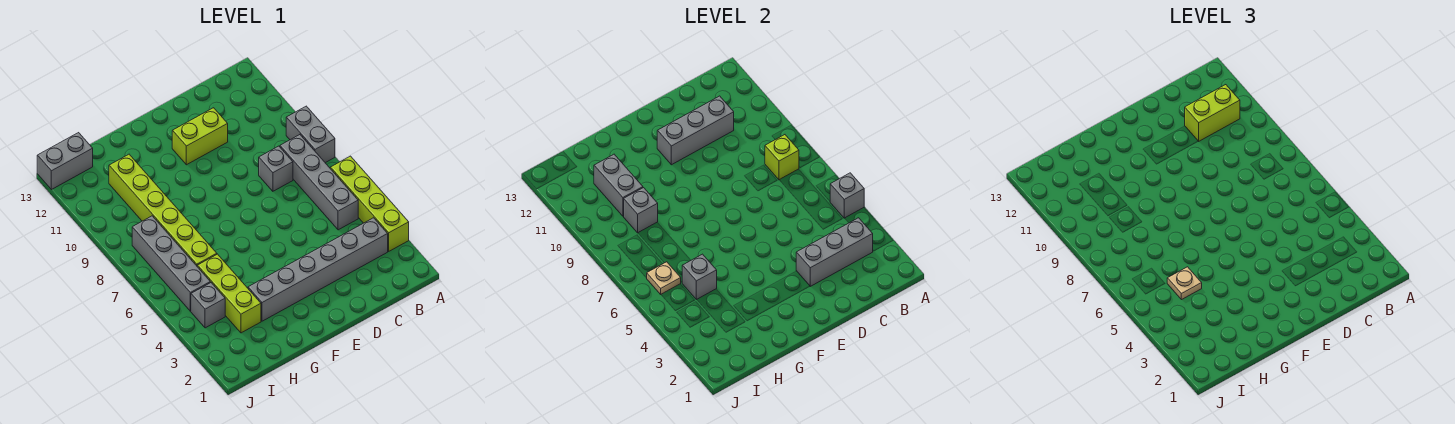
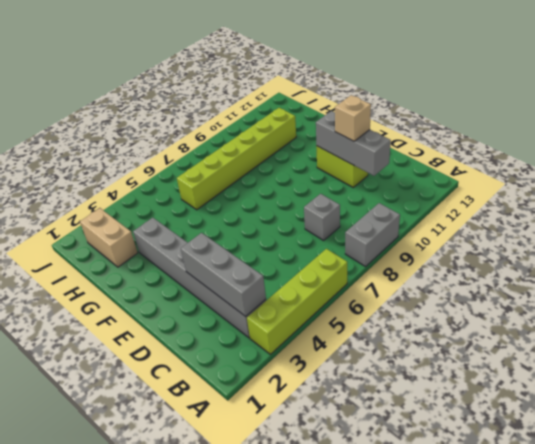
tan brick D11 level 3 -> none
tan brick H2:I2 level 1 -> none
none -> grey brick B5:B8 level 1
none -> lime brick H3:H5 level 1
none -> grey brick I4 level 1

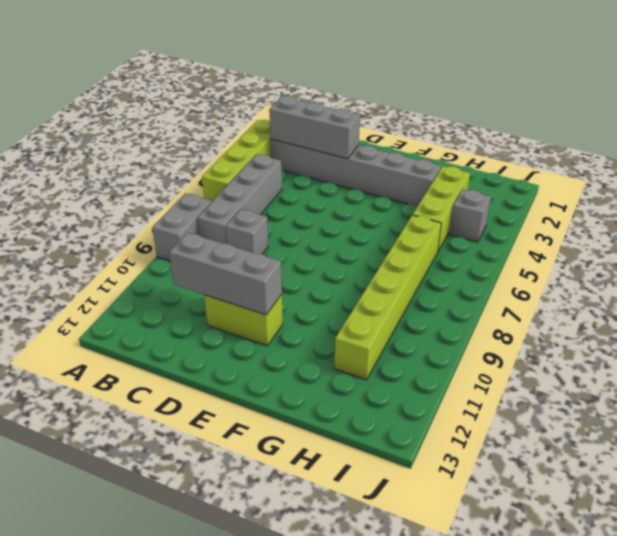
none -> grey brick I5:I8 level 1
none -> grey brick I13:J13 level 1
none -> grey brick A5 level 2

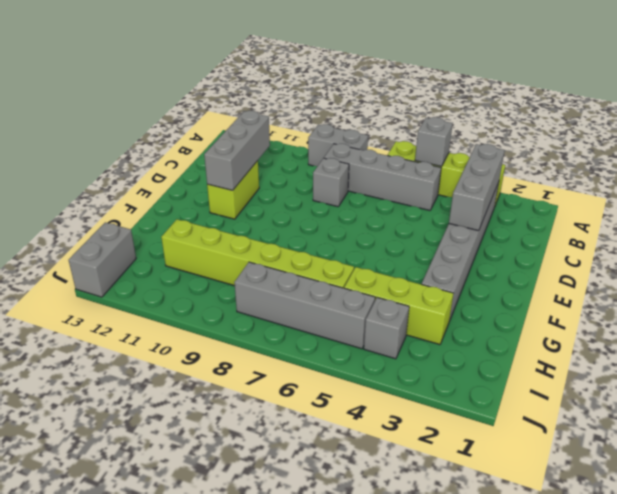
none -> lime brick B8 level 2
none -> grey brick H5 level 2
none -> grey brick H9 level 2

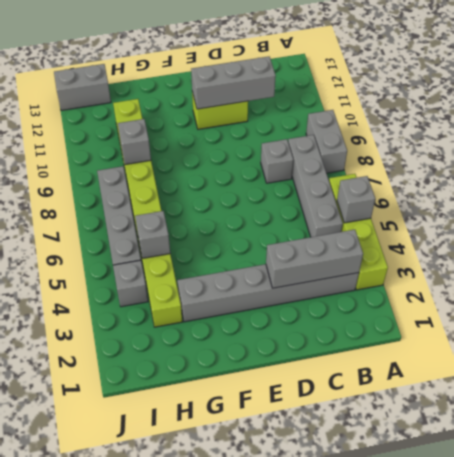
none -> lime brick B8 level 2
none -> grey brick H10:H11 level 2
none -> tan plate I6 level 2

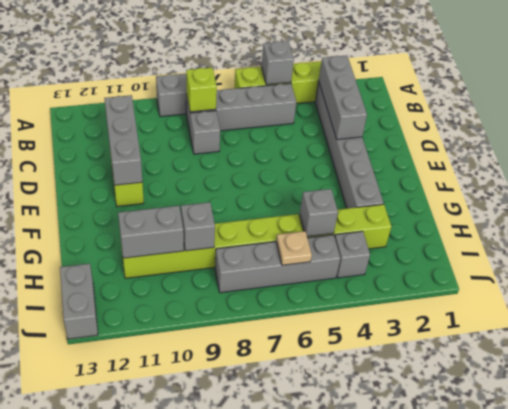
none -> lime brick B11:C11 level 3
none -> tan plate H5 level 3

